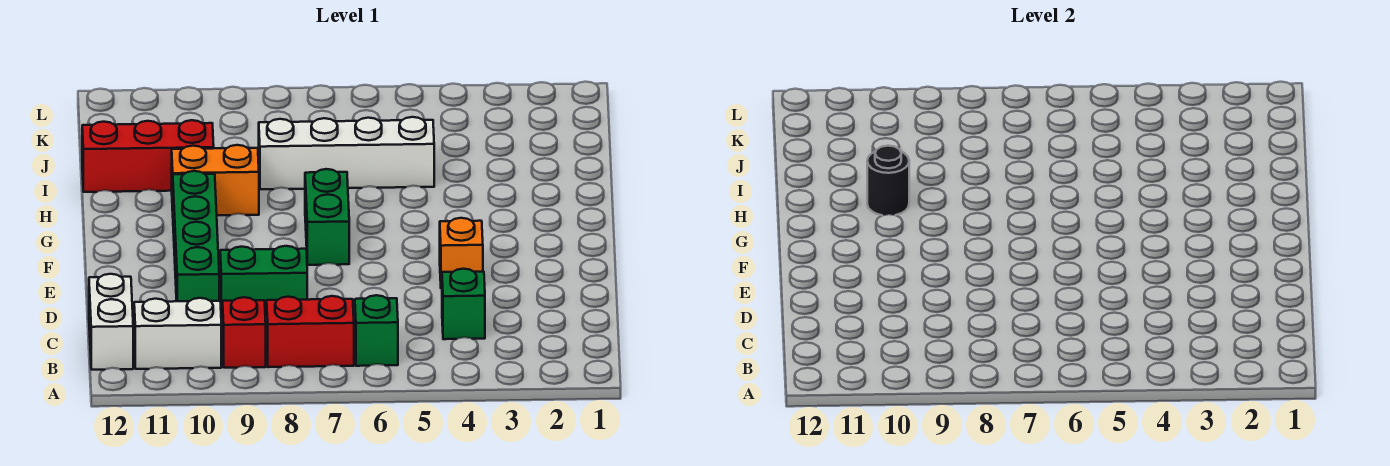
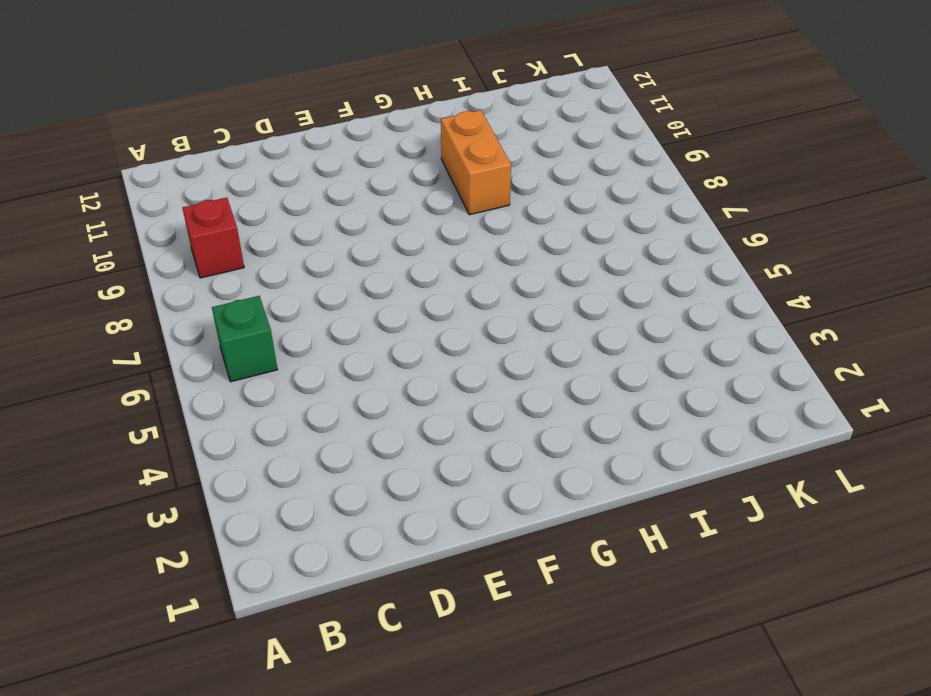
none -> red brick B7:B8 level 1
none -> white brick B10:B11 level 1
none -> white brick B12:C12 level 1

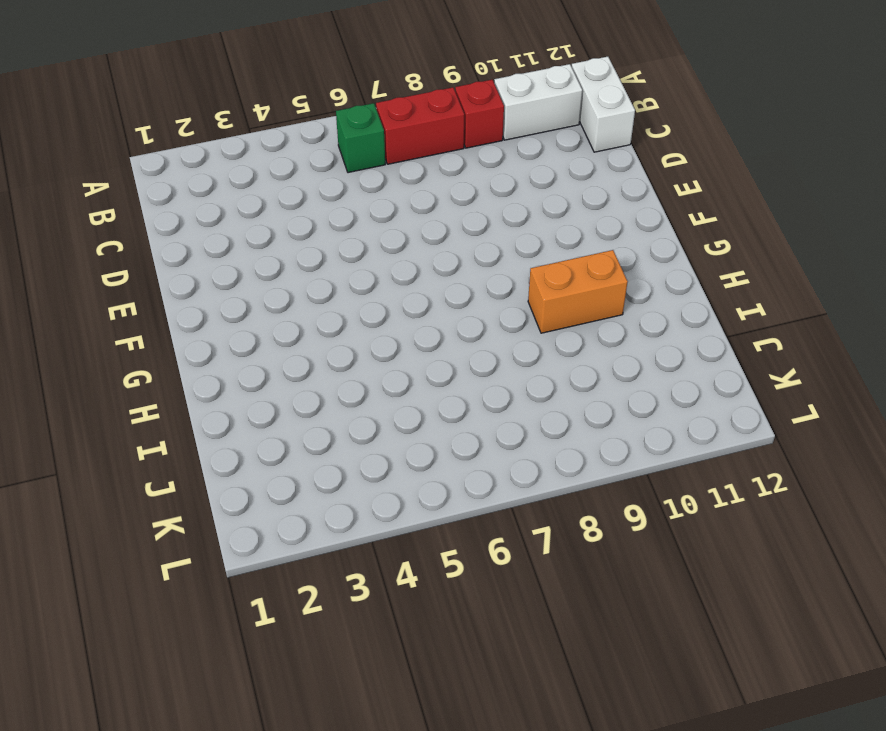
none -> green brick C4 level 1
none -> green brick D8:D9 level 1
none -> green brick D10:G10 level 1

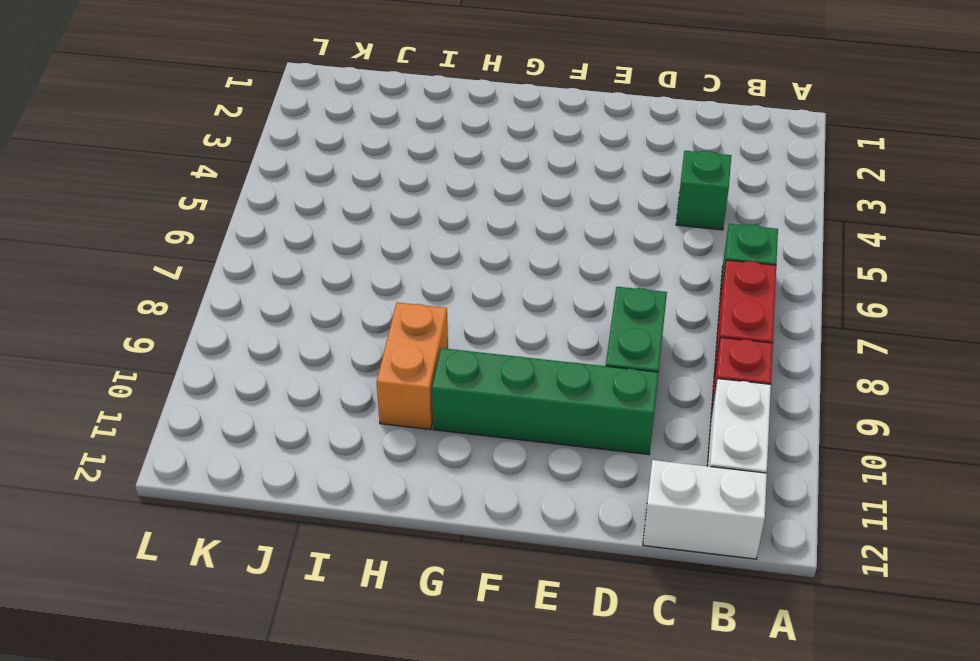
none -> orange brick E4 level 1
none -> green brick F7:G7 level 1
none -> white brick I5:I8 level 1

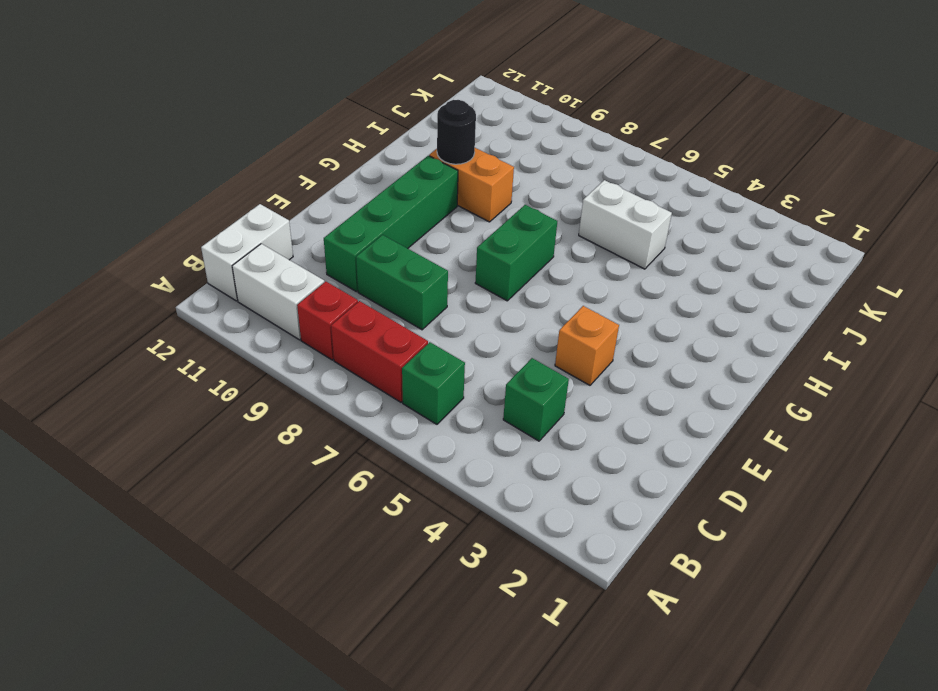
white brick I5:I6 level 1 -> white brick I5:I8 level 1
none -> red brick I10:I12 level 1

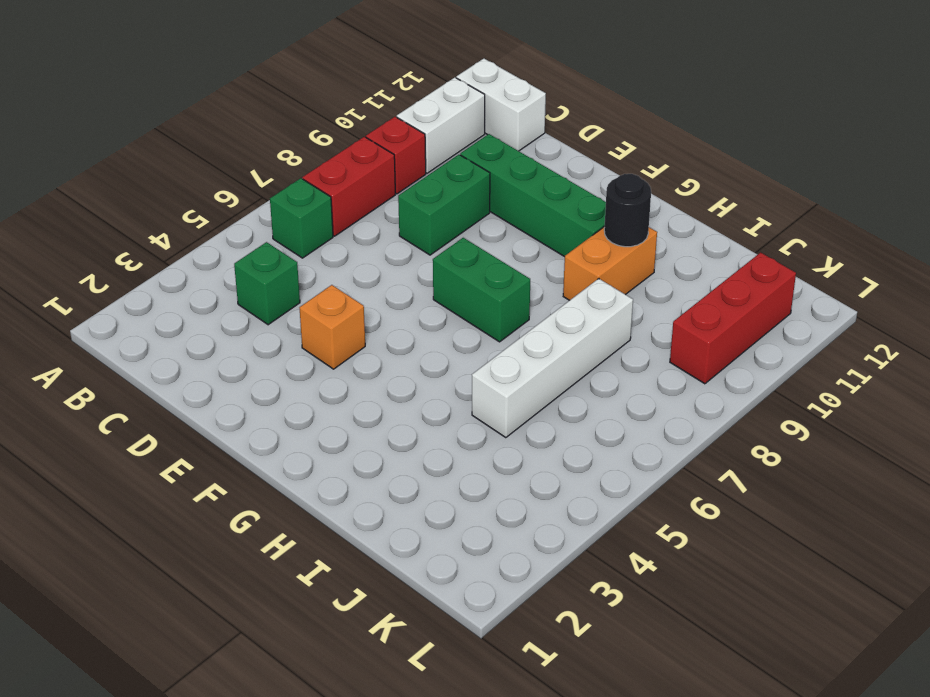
red brick K9:K11 level 1 -> red brick I10:I12 level 1

